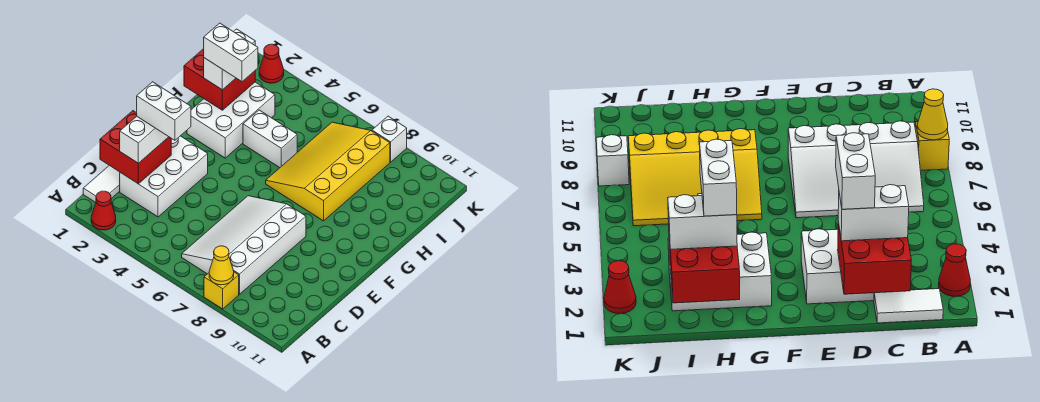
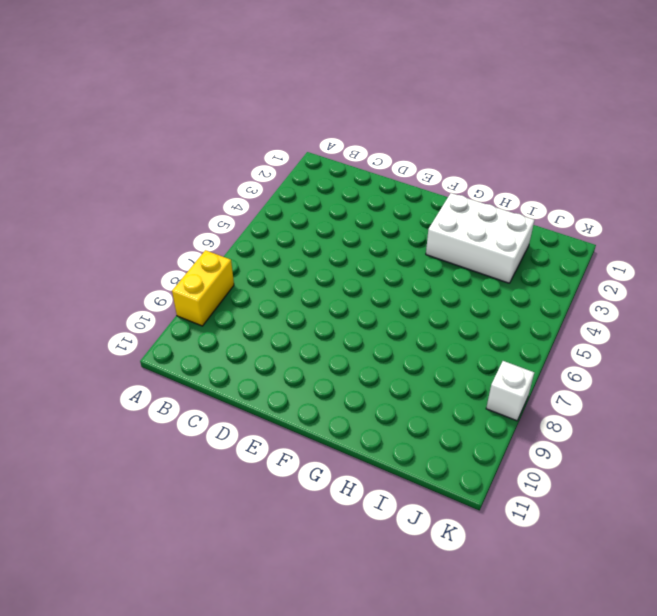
yellow brick A8:A9 level 1 -> yellow brick A8 level 1
none -> red cone A2 level 1
none -> white tile B1:C1 level 1
none -> white slope B6:E8 level 1 top 8

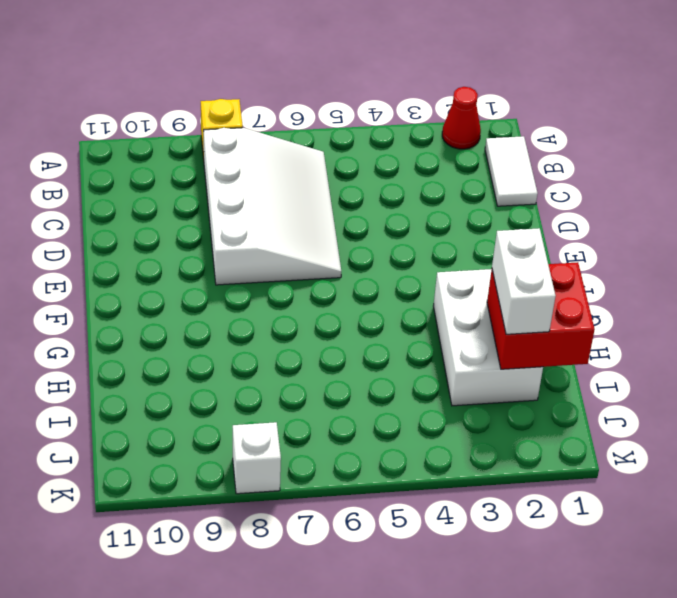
none -> white brick C2:E3 level 1
none -> yellow slope G6:J8 level 1 top 8
none -> white brick H4:H5 level 1

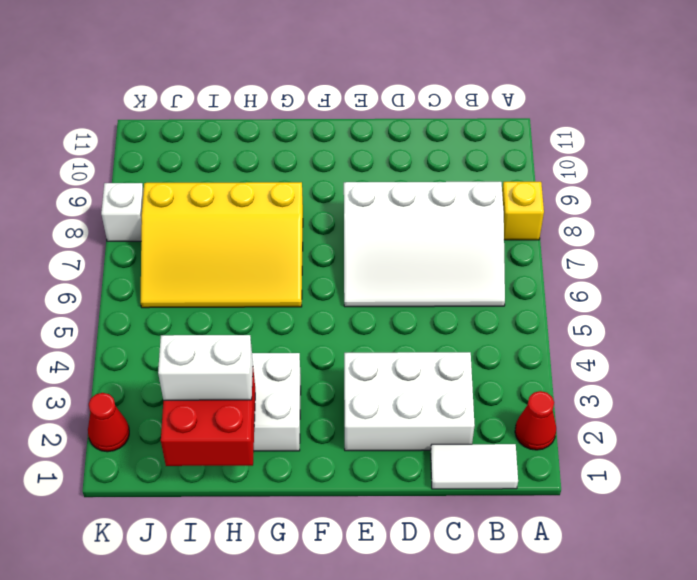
none -> white brick H4:H5 level 1
none -> yellow cone A8 level 2
none -> red brick C1:D2 level 2

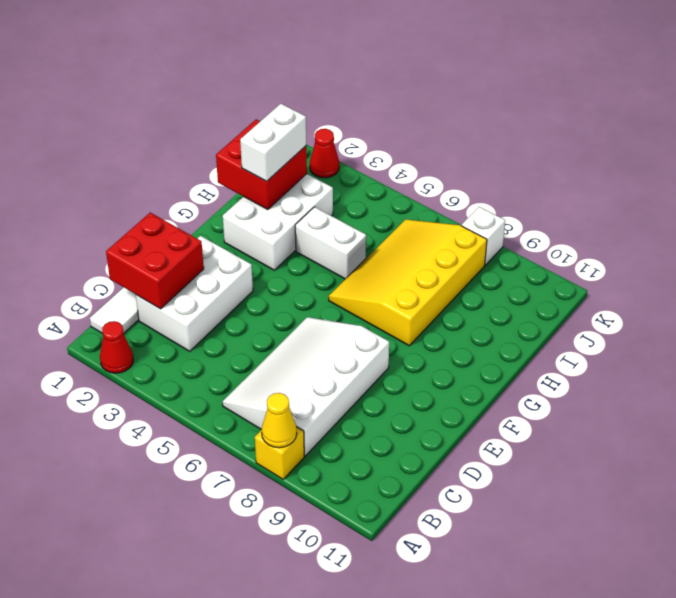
none -> white brick C2:D2 level 3
none -> white brick D2:D3 level 4
none -> white brick H2:H3 level 4

